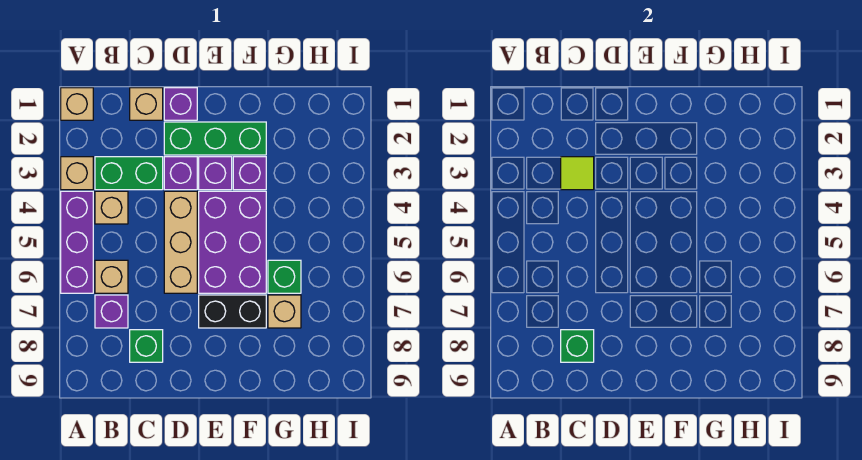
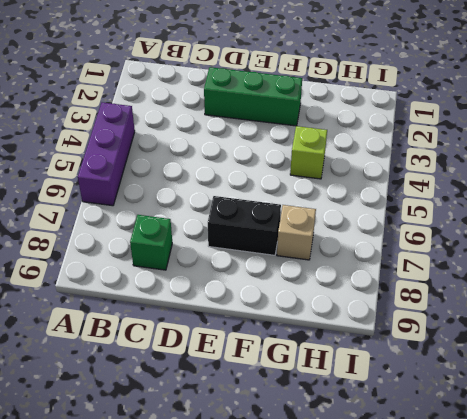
lime brick G4 level 1 -> none
none -> tan brick A1 level 1
none -> tan brick A3 level 1
none -> green brick B3:C3 level 1

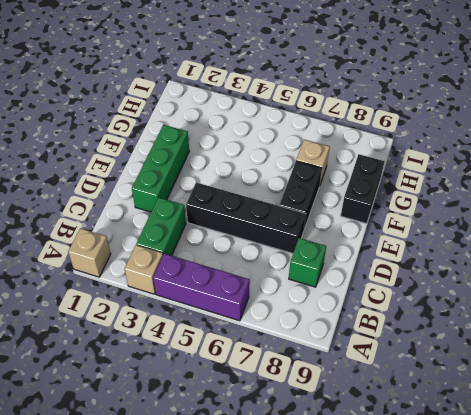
black brick D4:D7 level 1 -> tan brick D4:D6 level 1
black brick F9:G9 level 1 -> none
none -> tan brick B4 level 1
none -> tan brick B6 level 1
none -> purple brick B7 level 1

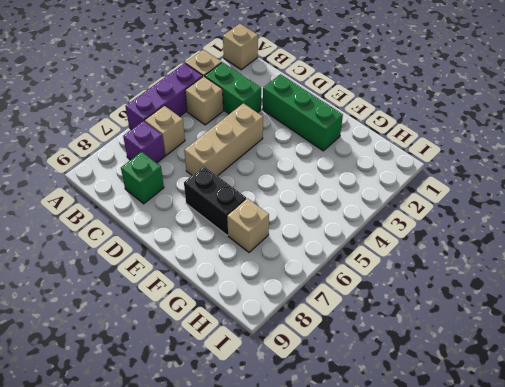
none -> tan brick C1 level 1
none -> purple brick D1 level 1
none -> purple brick D3 level 1

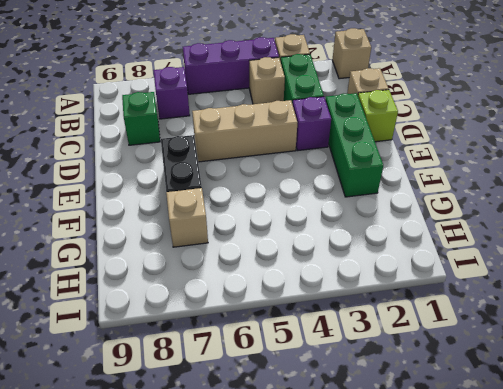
lime brick D1 level 1 -> purple brick D1 level 1
none -> tan brick B6 level 1
none -> purple brick E3 level 1
none -> purple brick E4:F6 level 1

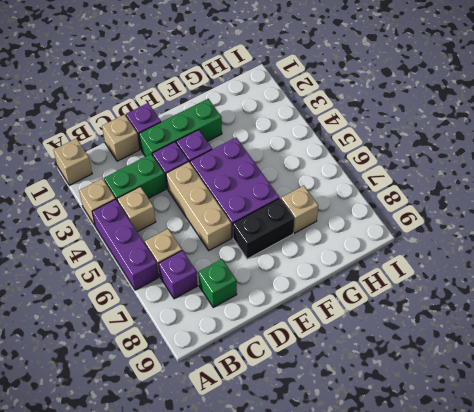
none -> purple brick F3 level 1
none -> green brick G6 level 1
none -> lime tile C3 level 2

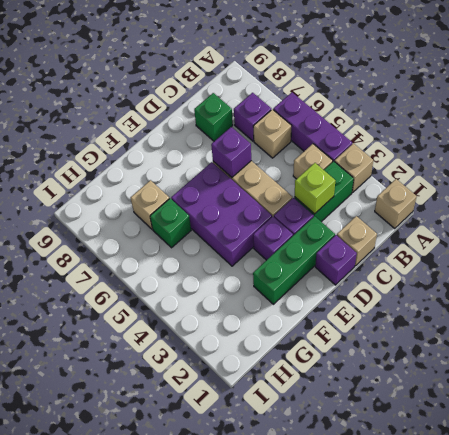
lime brick C3 level 2 -> lime tile C3 level 2
purple brick D6 level 2 -> purple brick F3 level 1
none -> black brick E7:F7 level 1
none -> green brick C8 level 2

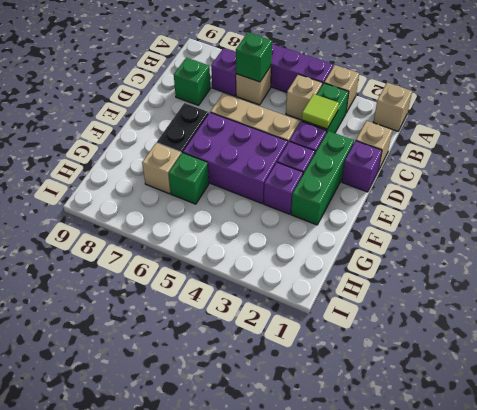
green brick B6 level 2 -> green brick C8 level 2

